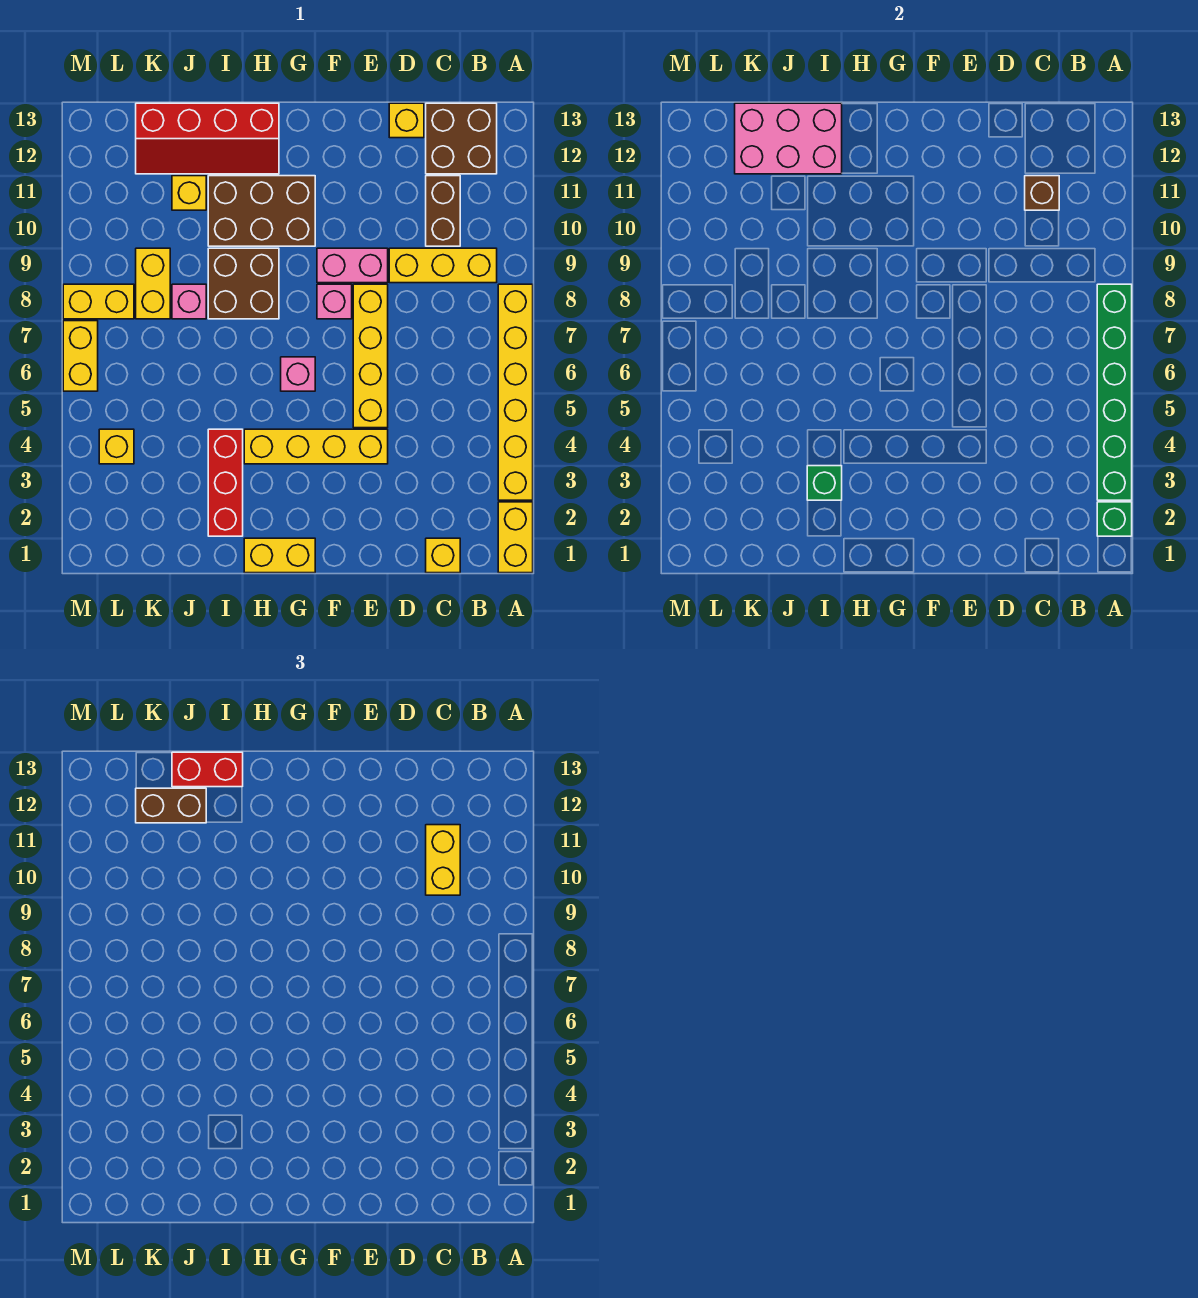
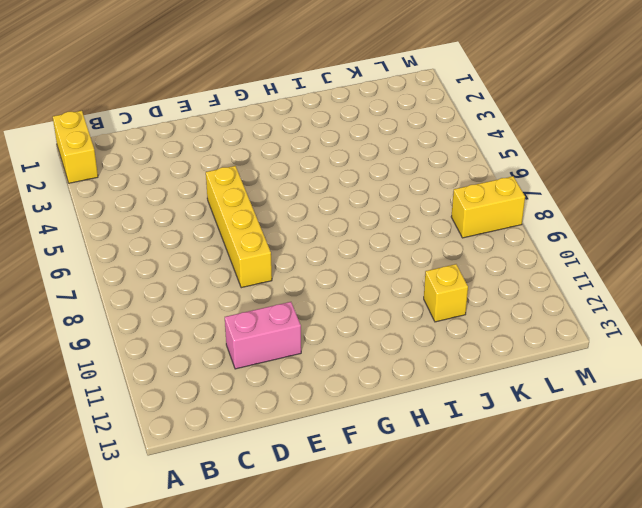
pink brick D11:E11 level 1 -> pink brick E9:F9 level 1
none -> yellow brick A3:A8 level 1
none -> yellow brick B9:D9 level 1
none -> brown brick B12:C13 level 1
none -> yellow brick C1 level 1

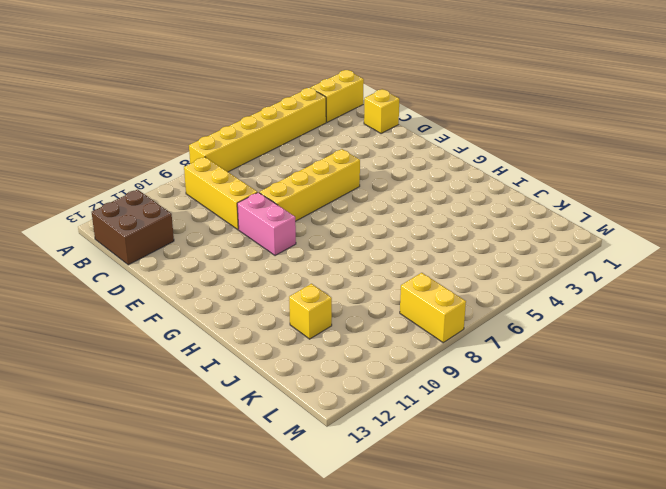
none -> brown brick C10:C11 level 1
none -> yellow brick D13 level 1
none -> yellow brick E4:H4 level 1
none -> pink brick F8 level 1

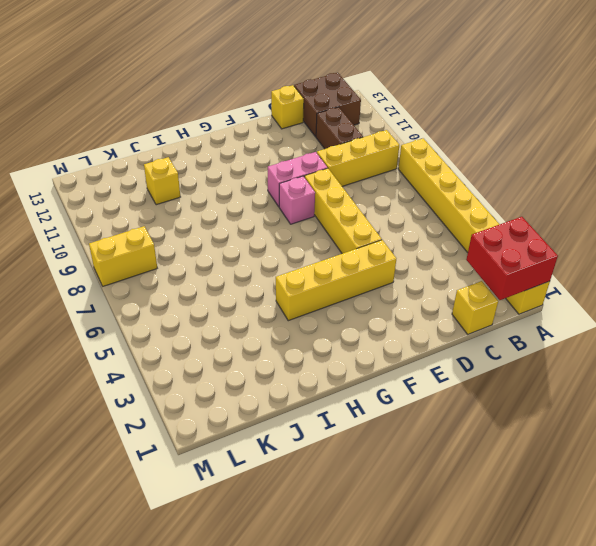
red brick A1:B2 level 2 -> green brick A2 level 2
none -> yellow brick G1:H1 level 1
none -> pink brick G6 level 1
none -> brown brick G10:I11 level 1
none -> brown brick H8:I9 level 1

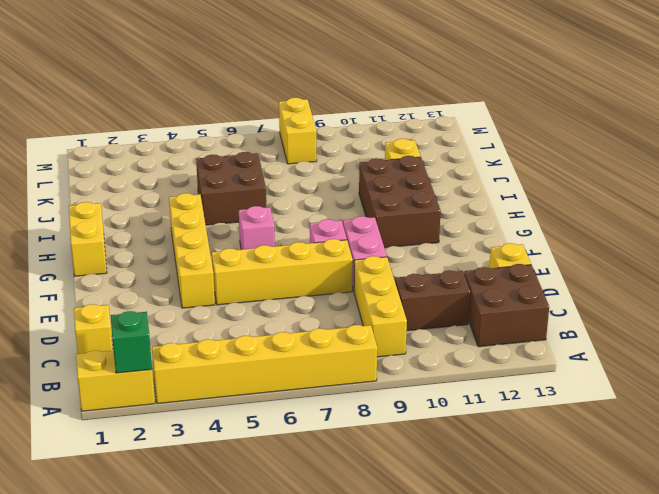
brown brick I5:J6 level 1 -> brown brick H8:I9 level 1
none -> red slope H12:K13 level 1 top 13
none -> red brick I2:I4 level 1
none -> pink brick J8 level 1
none -> yellow brick K8:K9 level 1

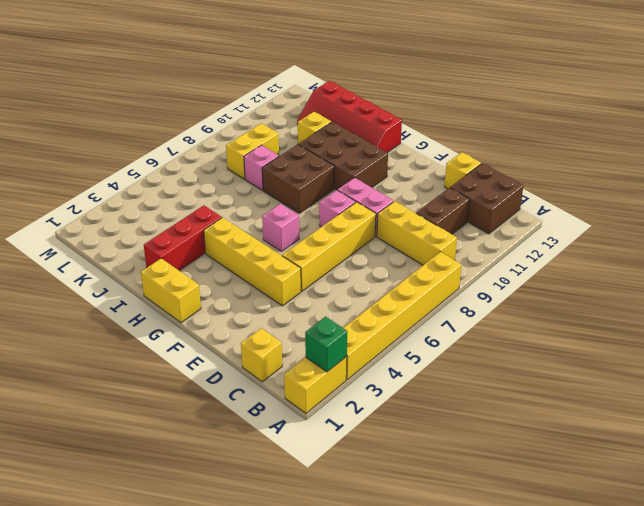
none -> yellow brick L4 level 1
none -> yellow brick L8:M8 level 1
none -> yellow brick M6:M7 level 1
none -> green brick A3:A8 level 2

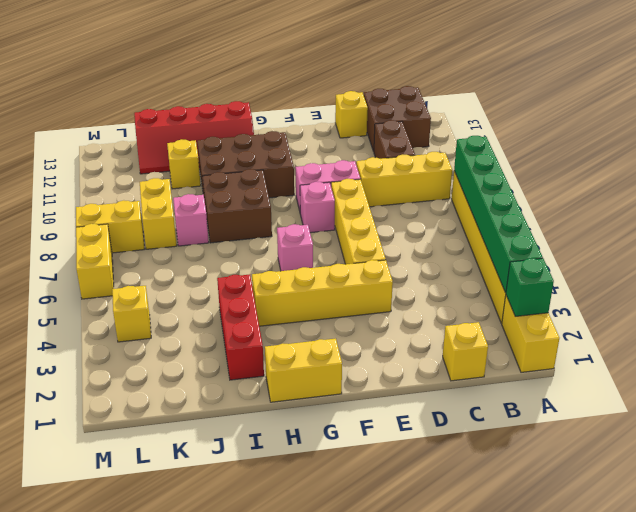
none -> brown brick C11 level 2
none -> green brick I3 level 2
none -> pink brick I12:K13 level 2
none -> yellow brick C10:C11 level 3

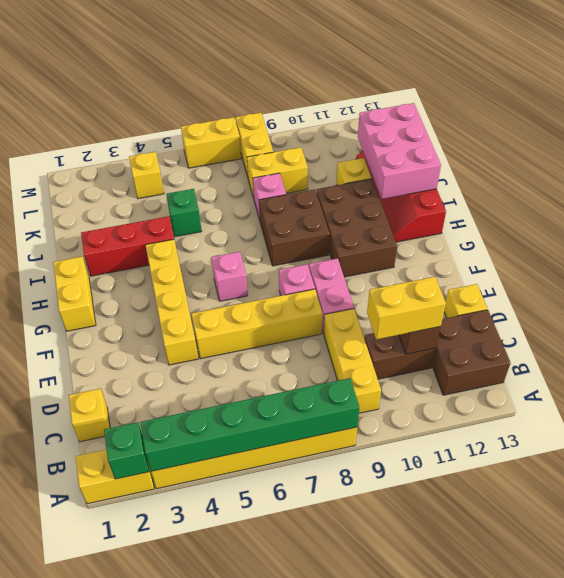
green brick J5 level 1 -> green brick I3 level 2
none -> red brick I13:J13 level 3
none -> brown brick J12:K12 level 3

